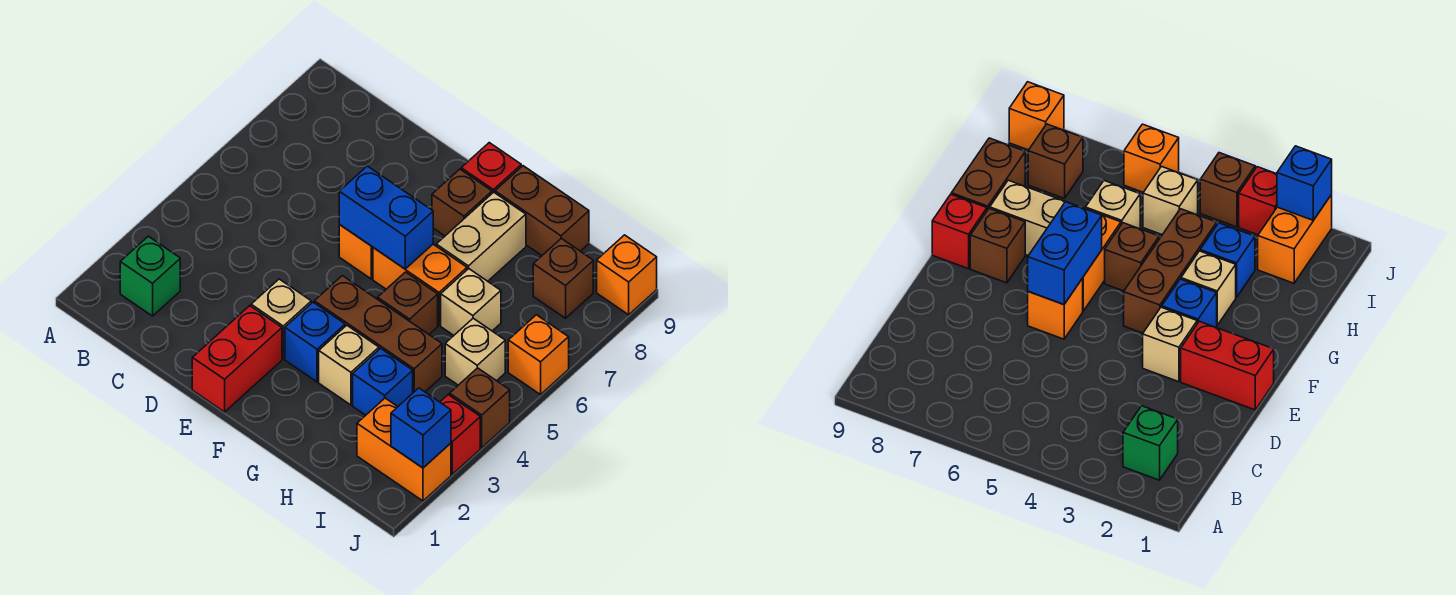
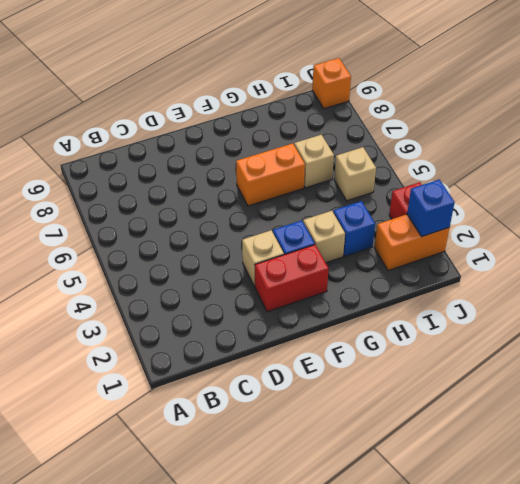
red brick E2:F2 level 1 -> red brick E1:E2 level 1
none -> green brick B2 level 1
none -> orange brick E6 level 1
none -> brown brick F4:H4 level 1

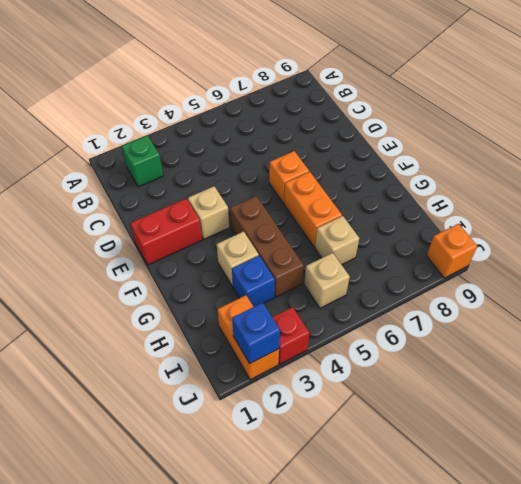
none -> blue brick F3 level 1
none -> brown brick F8 level 1
none -> red brick F9 level 1

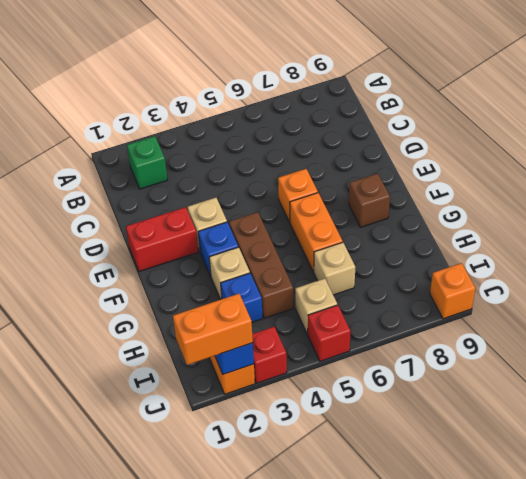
orange brick J1:J2 level 3 -> none
red brick J5 level 1 -> red brick F9 level 1
none -> brown brick G5 level 1
none -> tan brick G7:G8 level 1
none -> brown brick G9:H9 level 1

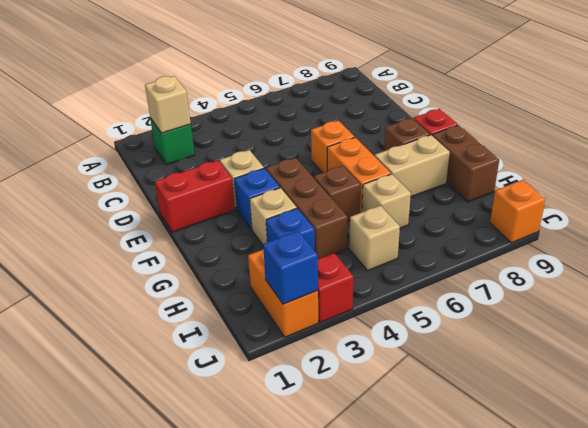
tan brick B2 level 2 -> none
none -> brown brick I8 level 1
none -> brown brick J4 level 1
none -> orange brick J6 level 1

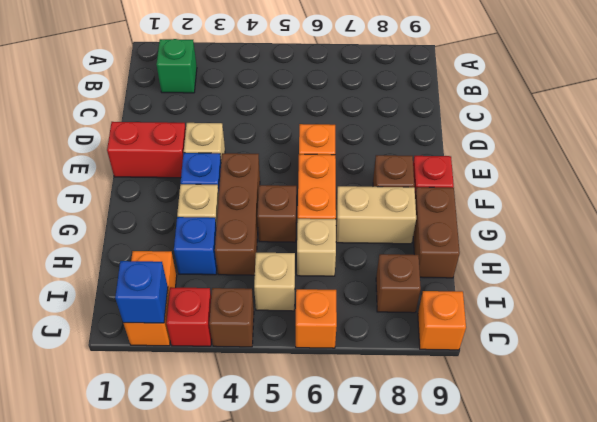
none -> blue brick E6:F6 level 2

